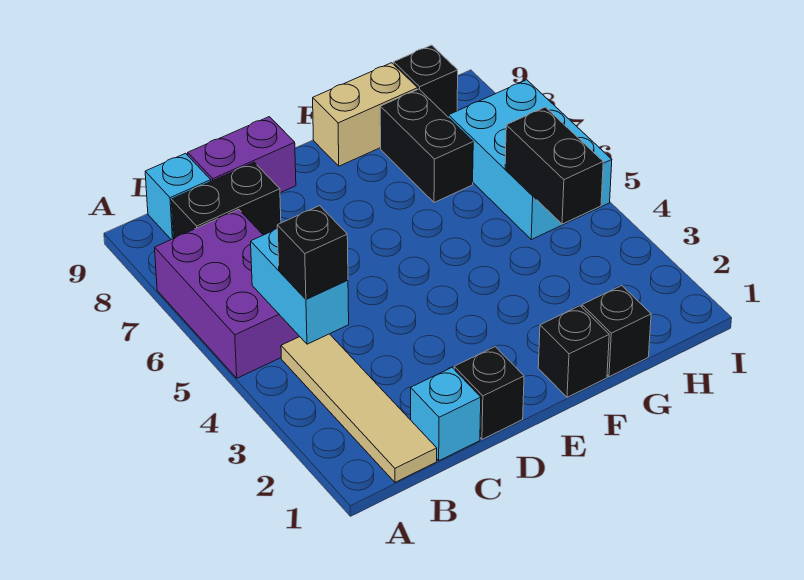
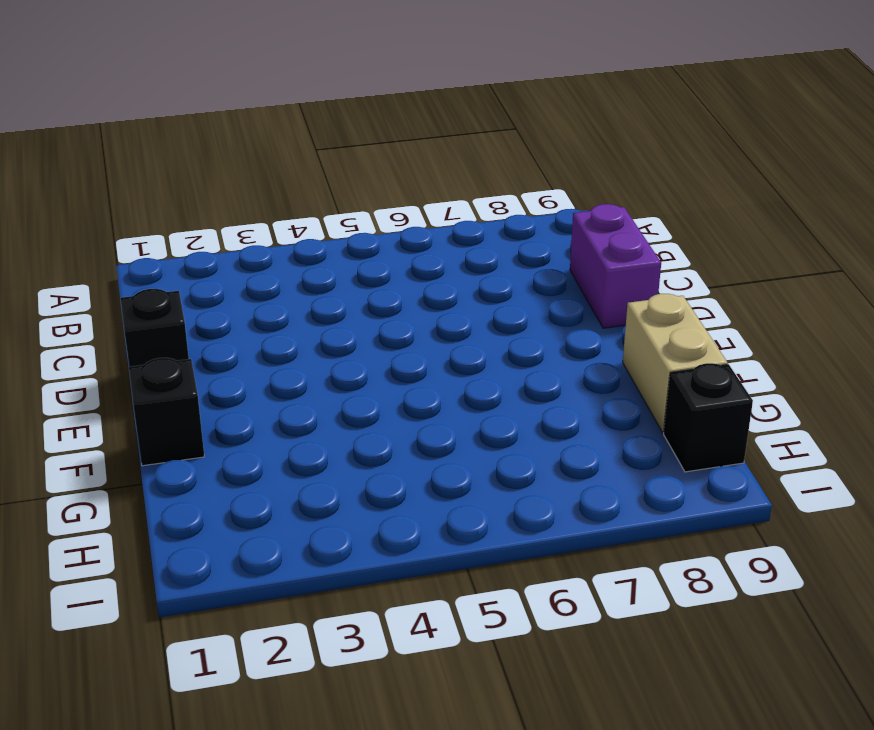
none -> purple brick A5:B7 level 1
none -> tan tile B1:B4 level 1
none -> black brick B8:C8 level 1

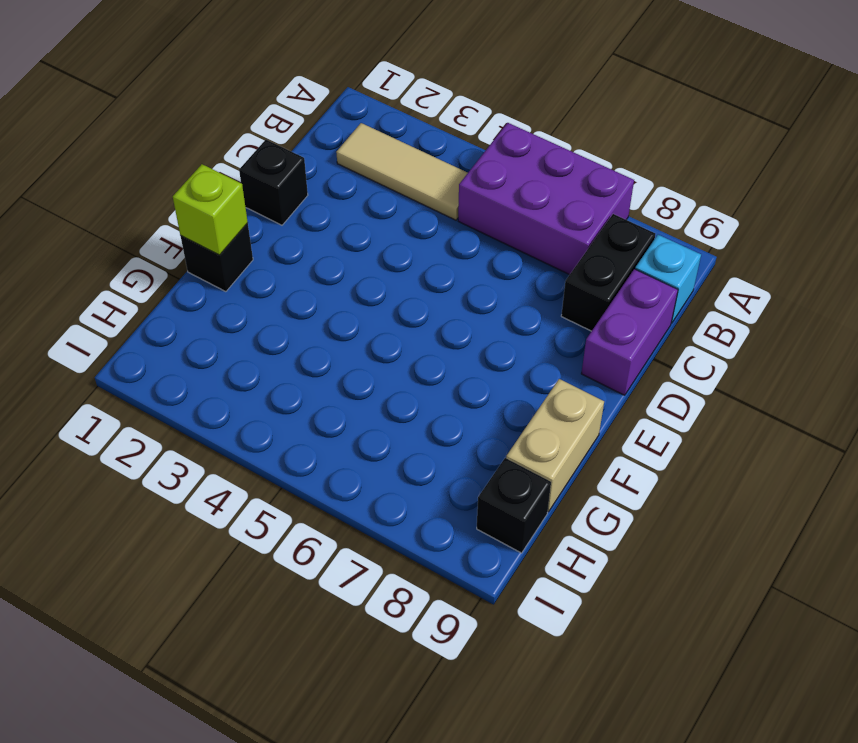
tan tile B2:B4 level 1 -> tan tile B1:B4 level 1
lime brick F1 level 2 -> none
none -> cyan brick C1 level 1
none -> black brick G1 level 1
none -> black brick G7:G8 level 1

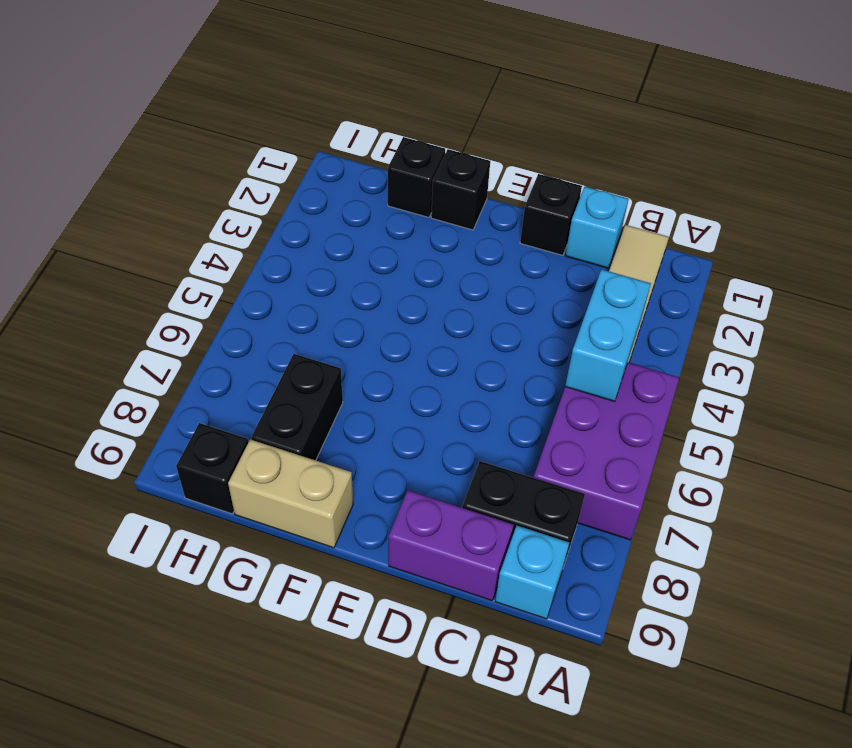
none -> cyan brick H5:I7 level 1
none -> black brick H4:H5 level 2
none -> black brick B4 level 3

